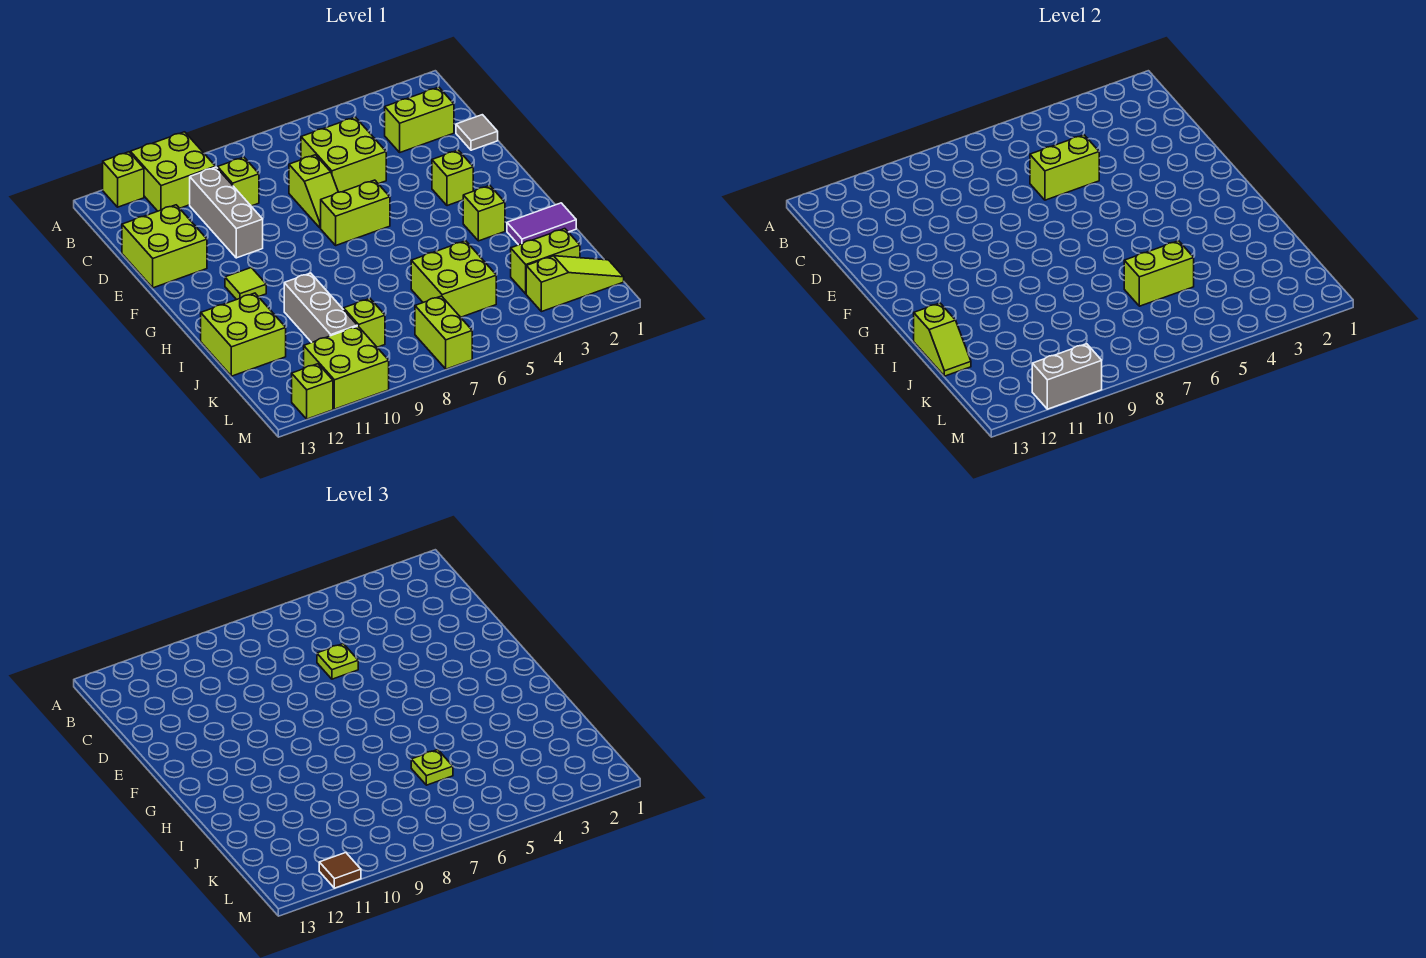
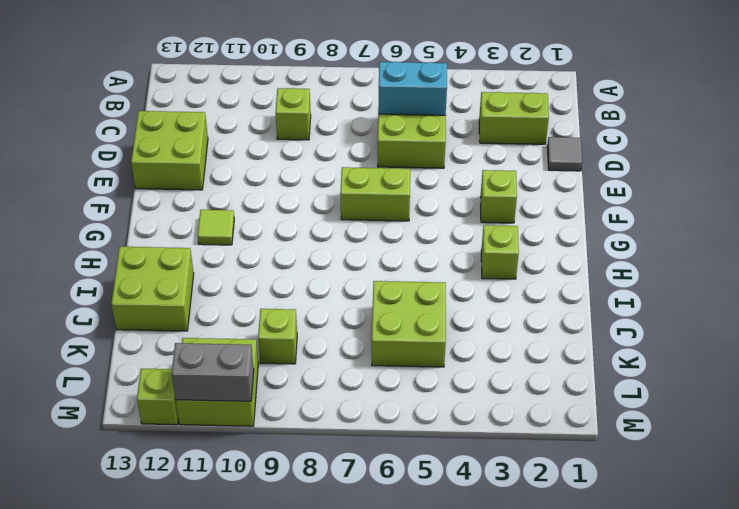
cyan brick C5:C6 level 2 -> none
none -> lime brick A10:B11 level 1
none -> lime brick A12 level 1
none -> grey brick C10:E10 level 1
none -> lime slope D7:E7 level 1 top D

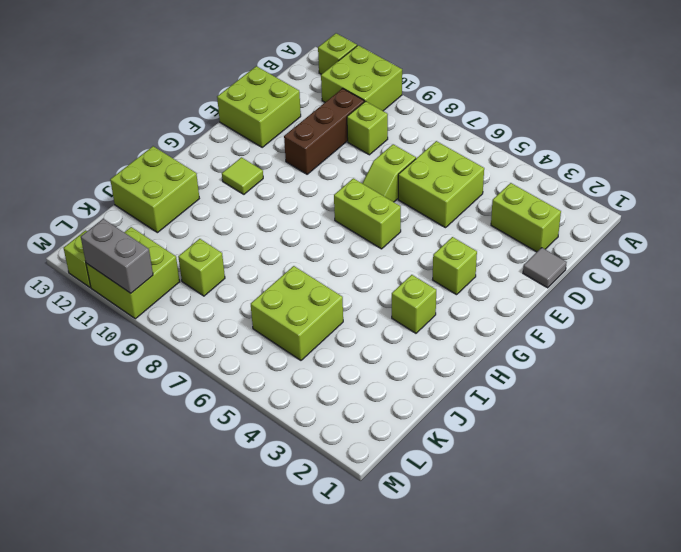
brown brick C10:E10 level 1 -> grey brick C10:E10 level 1
none -> purple tile I1:I2 level 1
none -> grey brick I10:K10 level 1
none -> lime brick K2:K3 level 1
none -> lime slope L1:L3 level 1 top 3

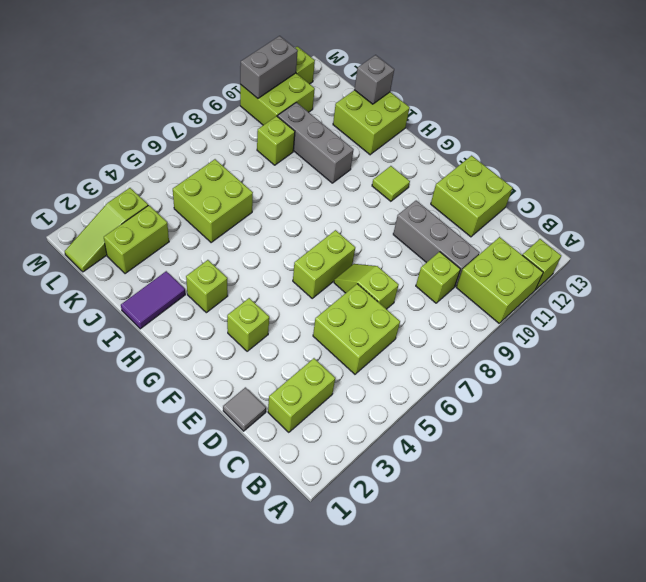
grey brick J13 level 2 -> lime slope I13:J13 level 2 top I
none -> lime brick L7:M7 level 1
none -> lime brick D5:D6 level 2
none -> lime brick J5:J6 level 2
none -> lime plate D6 level 3

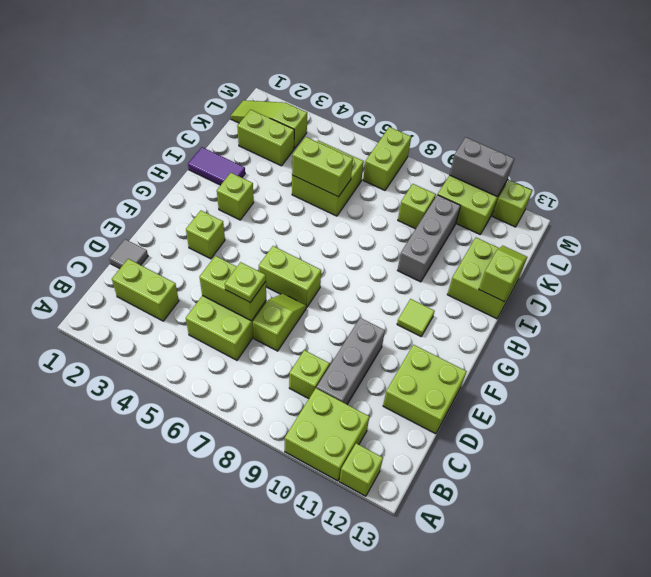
none -> lime plate J6 level 3
none -> brown tile M11 level 3

